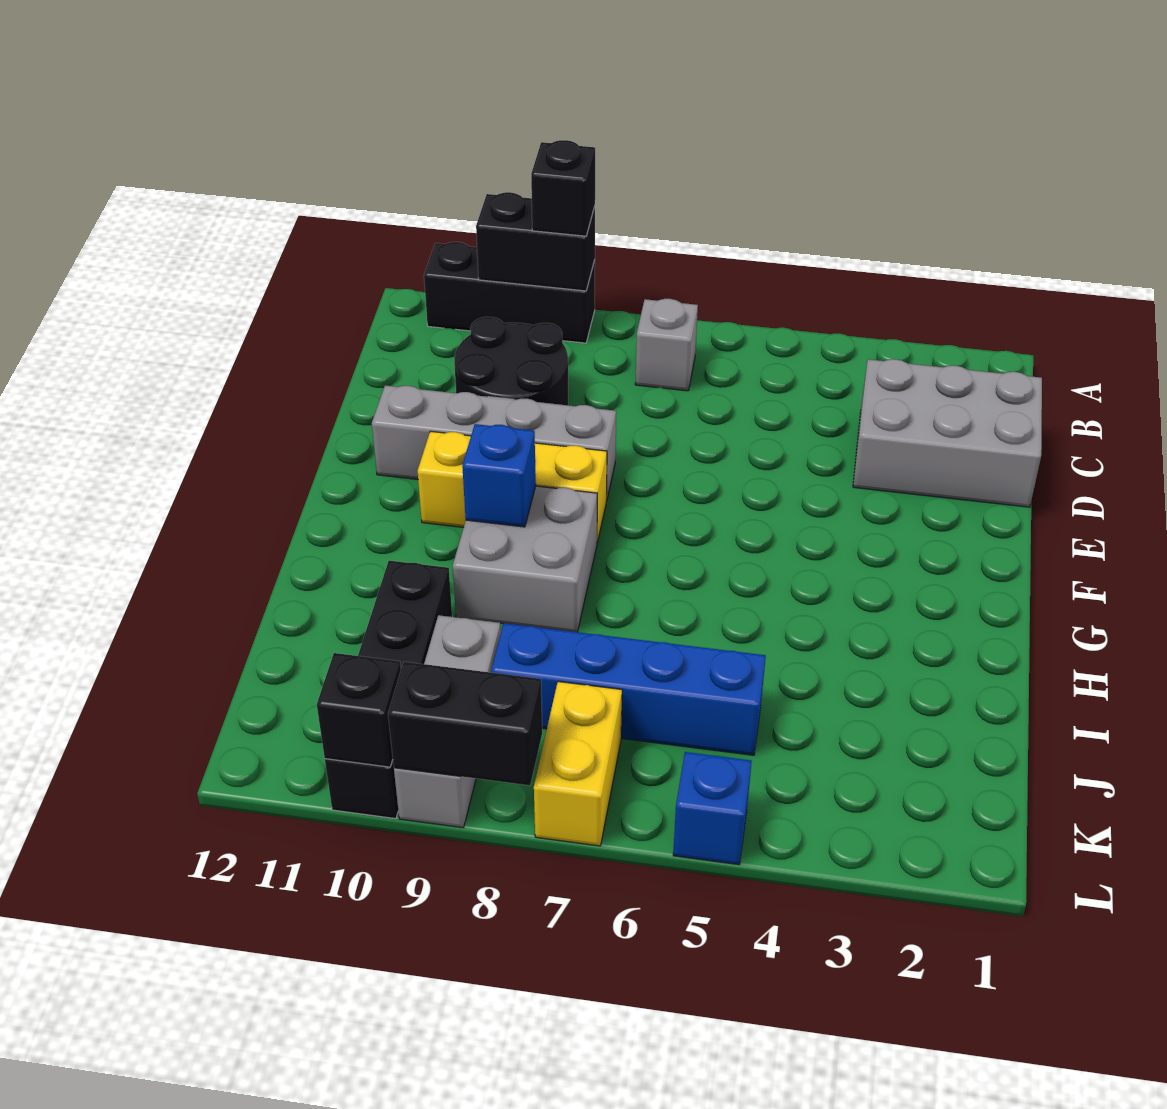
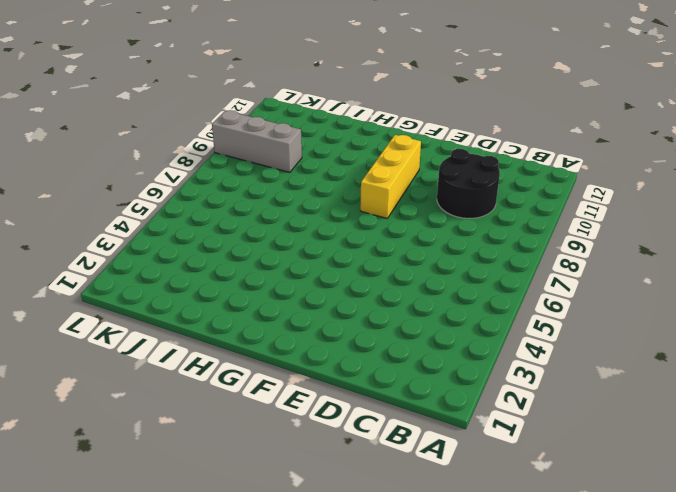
none -> black brick A9:A11 level 1
none -> grey brick B7 level 1
none -> grey brick C1:D3 level 1

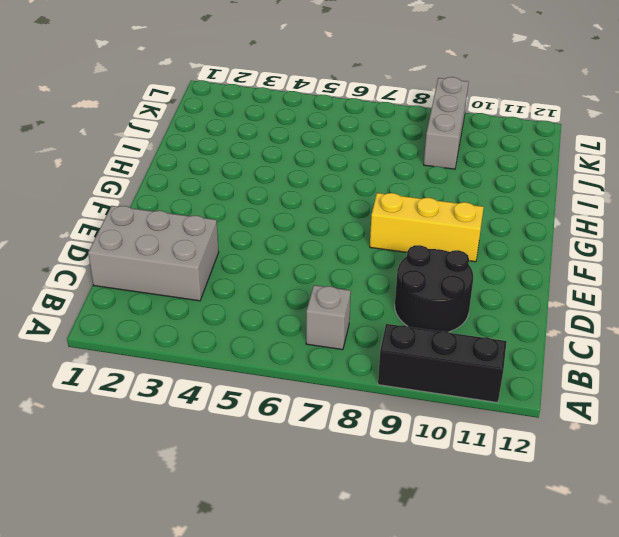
none -> grey brick E8:E11 level 1
none -> grey brick G8:H9 level 1
none -> black brick I10:L10 level 1

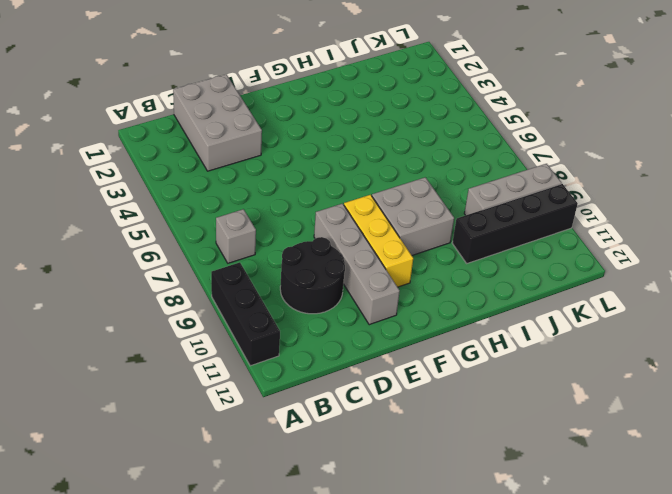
none -> blue brick J5:J8 level 1
none -> yellow brick K7:L7 level 1
none -> blue brick L5 level 1

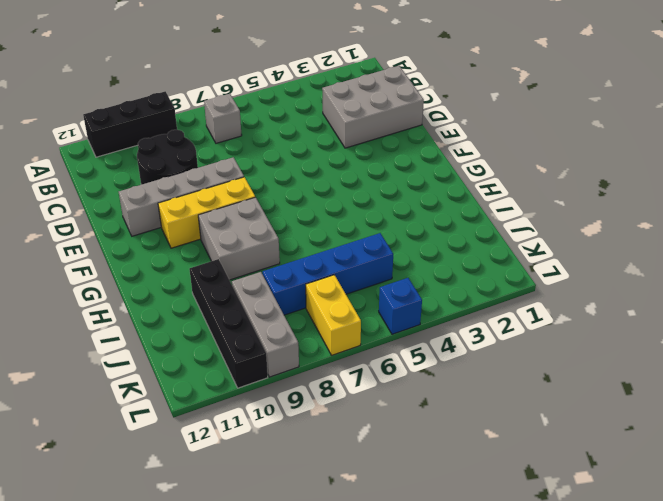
none -> black brick A9:A10 level 2
none -> blue brick G9 level 2
none -> black brick L8:L9 level 2

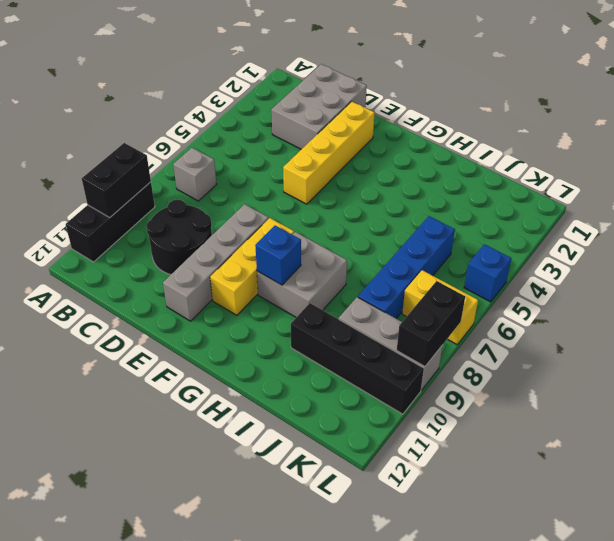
yellow brick E2:E5 level 1 -> none
none -> black brick L10 level 2
none -> black brick A9 level 3

